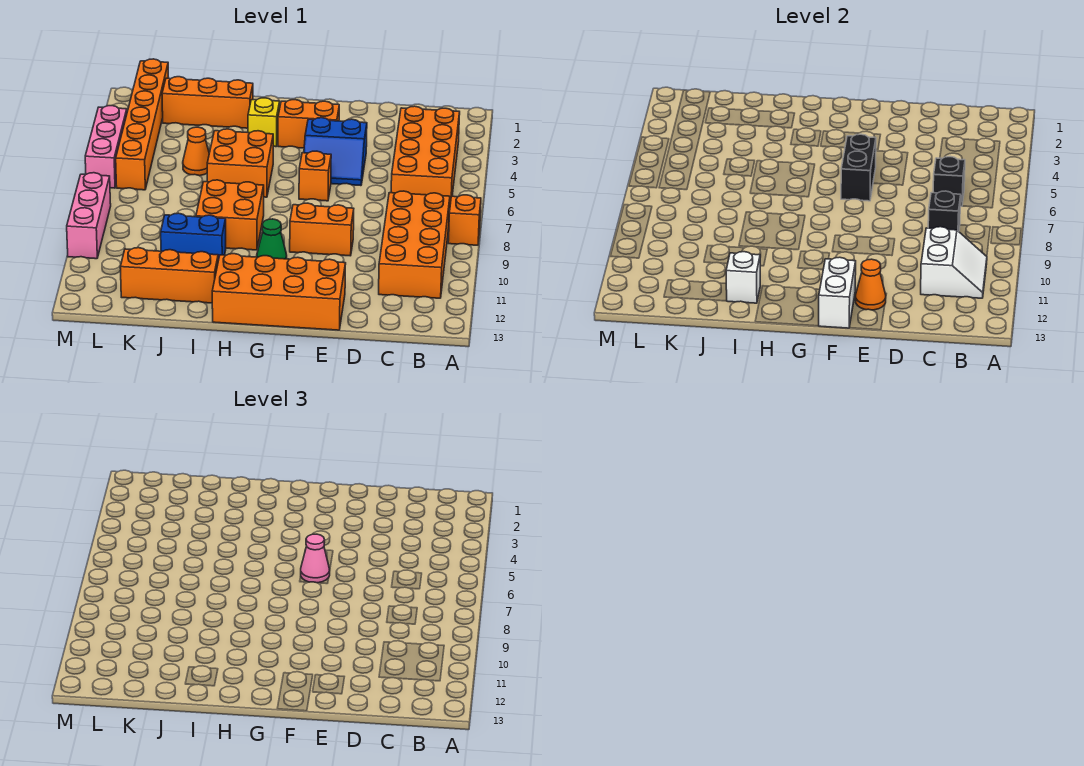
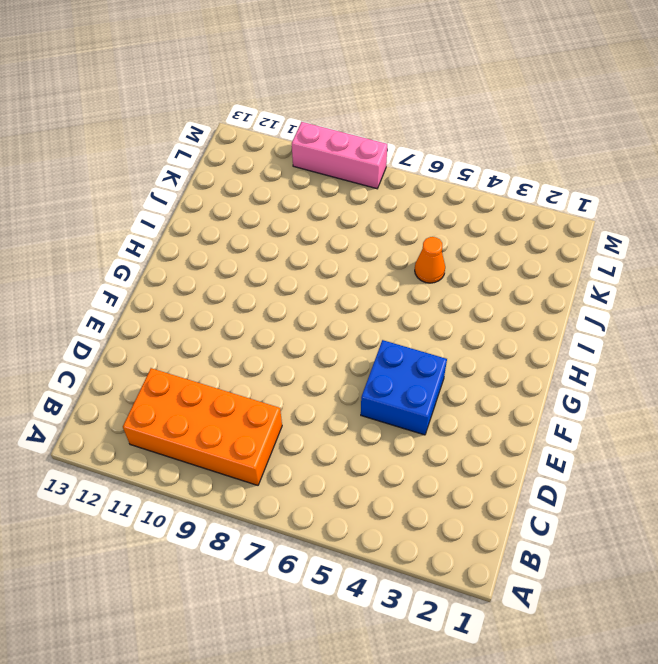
blue brick E4:F5 level 1 -> blue slope E4:F5 level 1 top 4
none -> orange brick A8 level 1
none -> orange brick B3:C6 level 1
none -> orange brick E9:F9 level 1

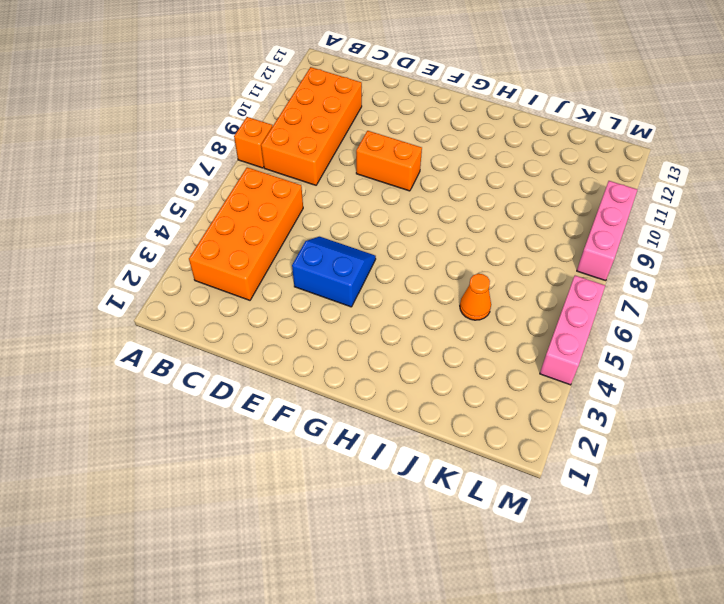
none -> orange brick E12:H13 level 1
none -> orange brick F3:G3 level 1
none -> orange brick F6 level 1

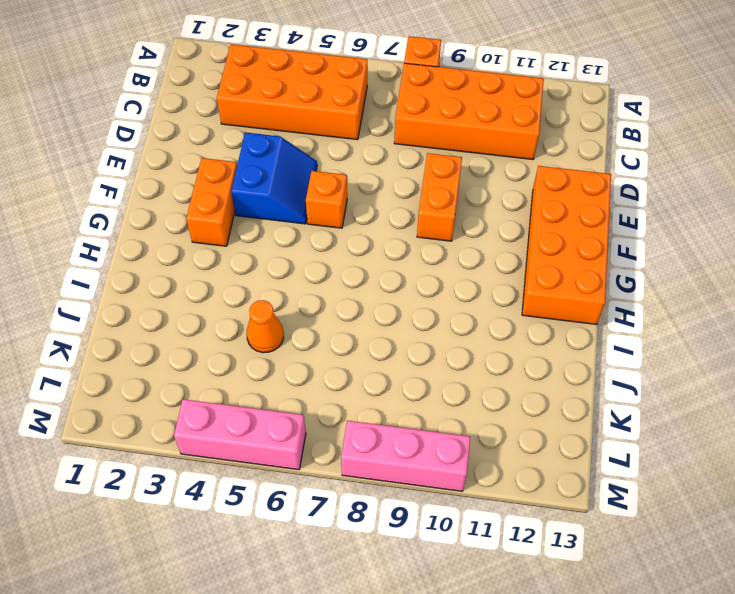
none -> green cone G10 level 1
none -> yellow brick H3 level 1
none -> orange brick H5:I6 level 1

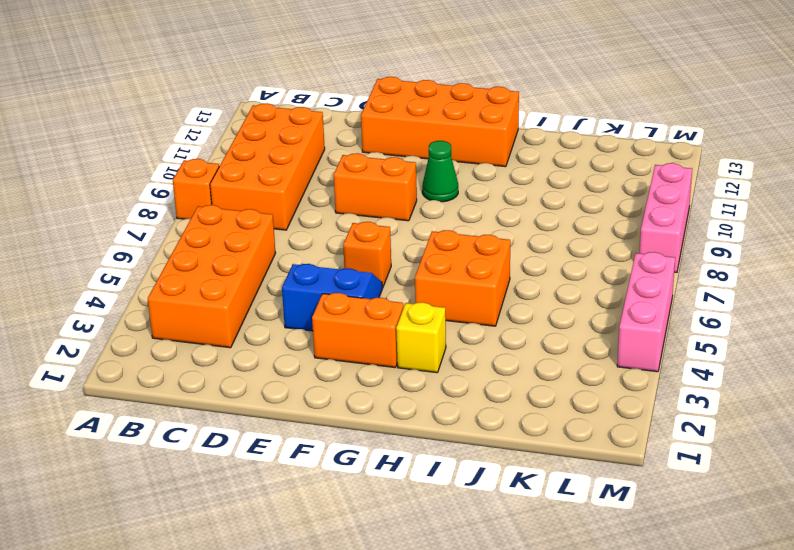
none -> orange brick H8:I9 level 1
none -> orange brick I2:K2 level 1
none -> blue brick I10:J10 level 1

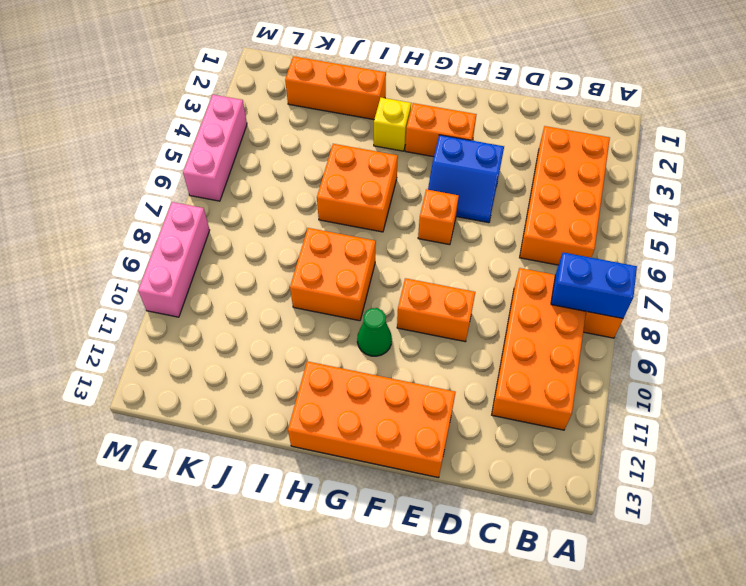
blue brick A8:B8 level 2 -> blue brick I10:J10 level 1
none -> orange brick I12:K12 level 1
none -> orange cone J5 level 1
none -> orange brick L1:L6 level 1

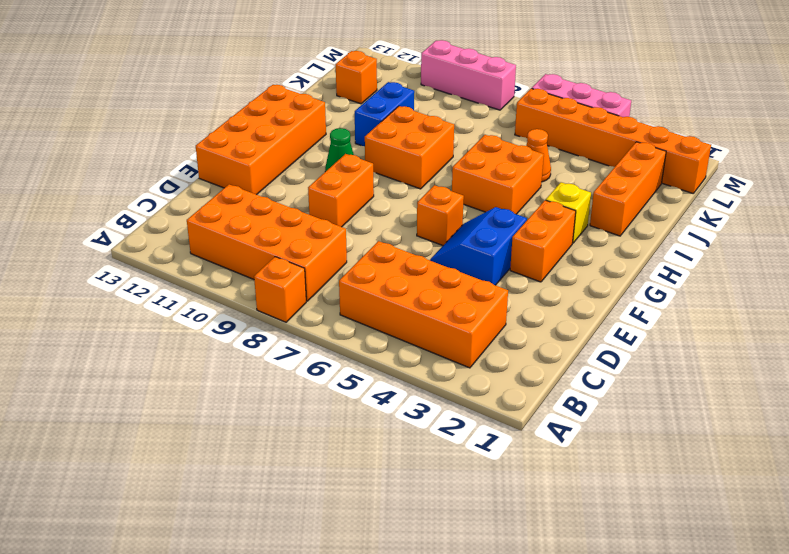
orange brick K12 level 1 -> orange brick I12:K12 level 1
none -> white slope B10:C11 level 2 top C
none -> black brick C6 level 2
none -> black brick C8 level 2

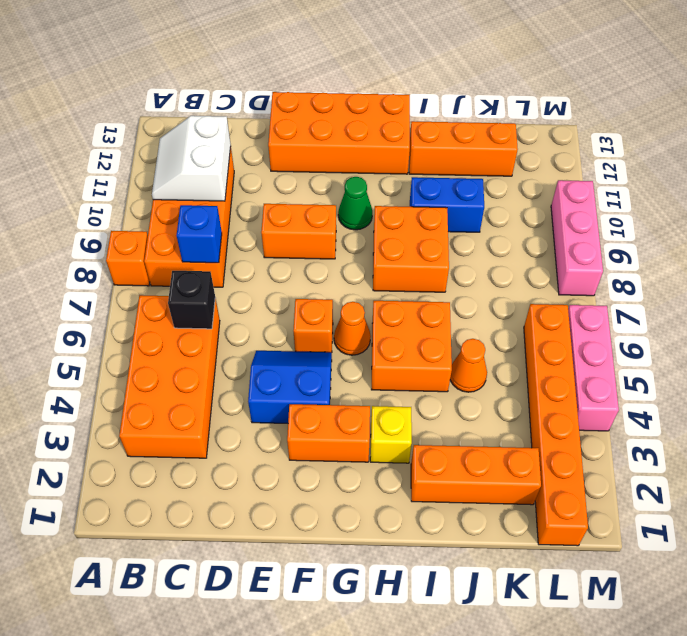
blue brick C8 level 2 -> black brick C8 level 2
orange cone G6 level 1 -> orange cone E12 level 2
none -> black brick F5:F6 level 2
none -> white brick F12:F13 level 2
none -> white brick I12 level 2

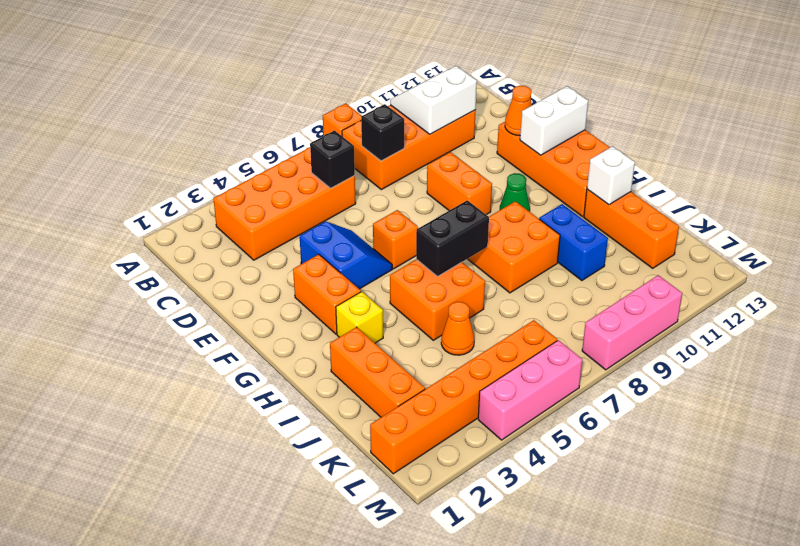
black brick H6:H7 level 2 -> black brick F5:F6 level 2
none -> pink cone F6 level 3

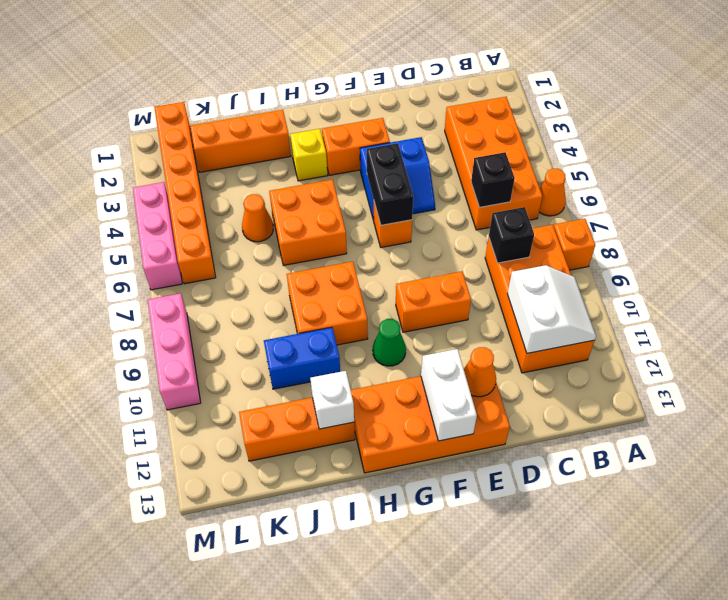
orange cone A6 level 1 -> none
none -> pink cone F6 level 3

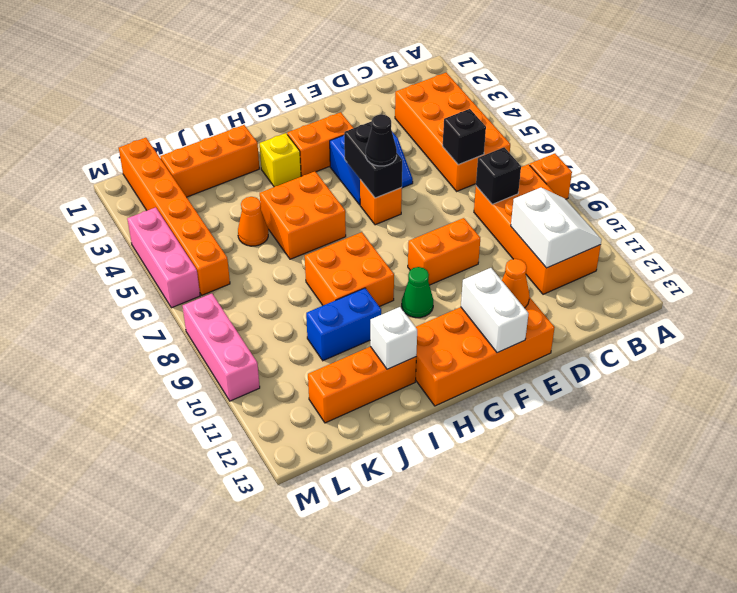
black cone F6 level 3 -> pink cone F6 level 3

